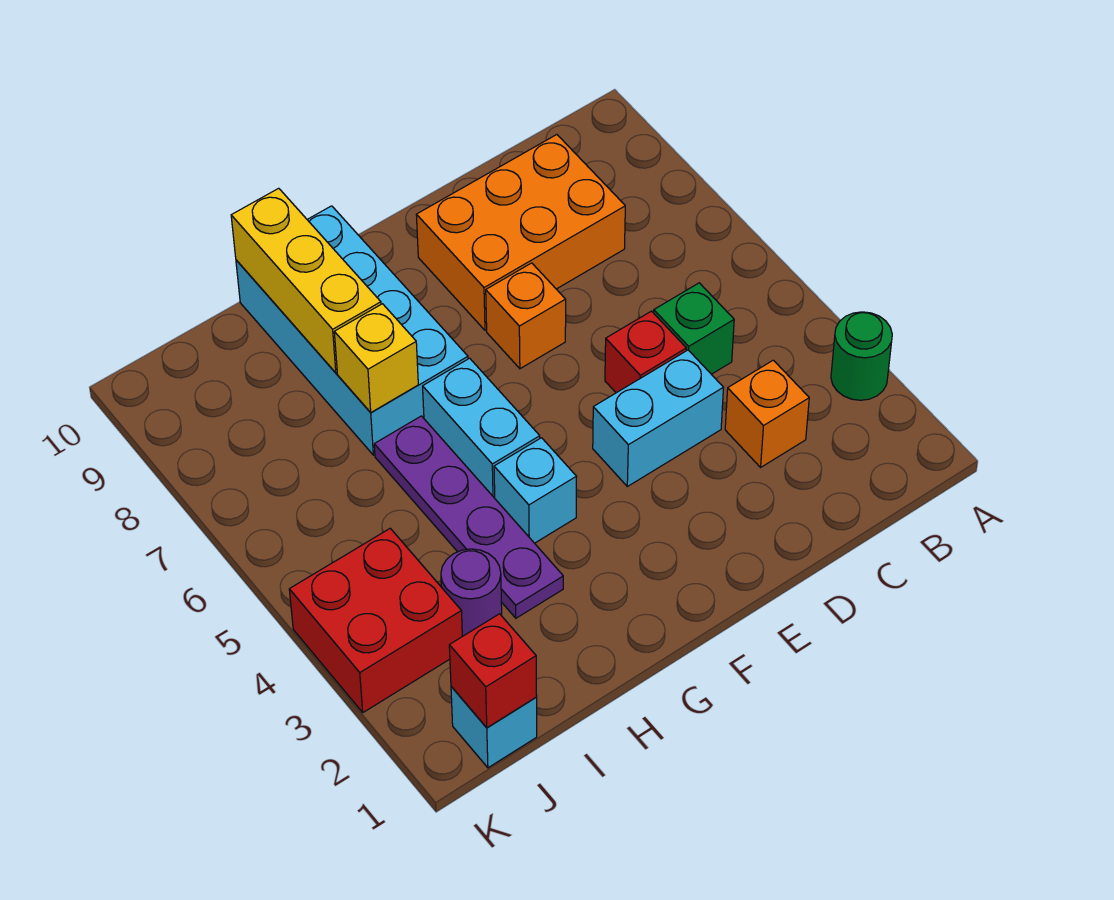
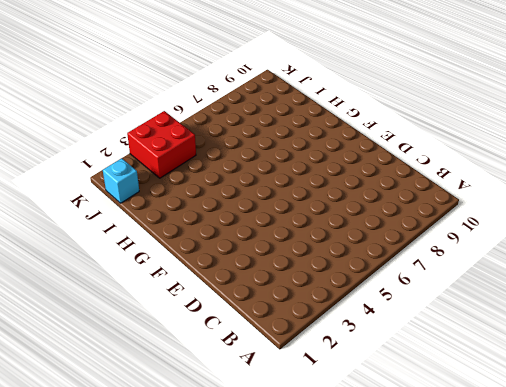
none -> green round brick A3 level 1
none -> orange brick C3 level 1
none -> green brick C5 level 1

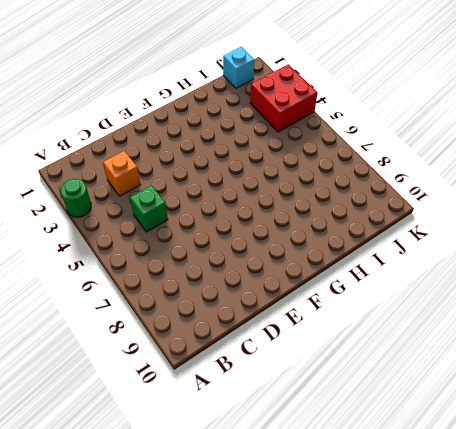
none -> orange brick C8:E9 level 1
none -> cyan brick D4:E4 level 1
none -> red brick D5 level 1

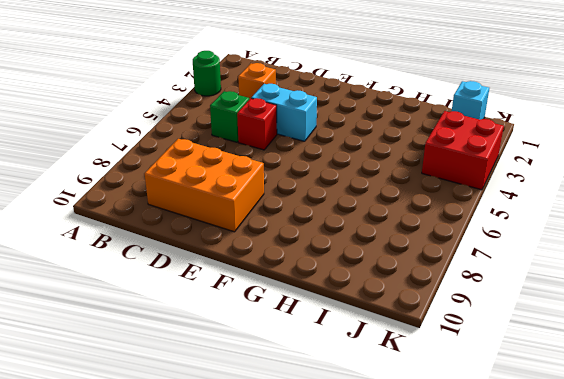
none -> orange brick E7 level 1
none -> cyan brick G4 level 1
none -> cyan brick G5:G6 level 1

